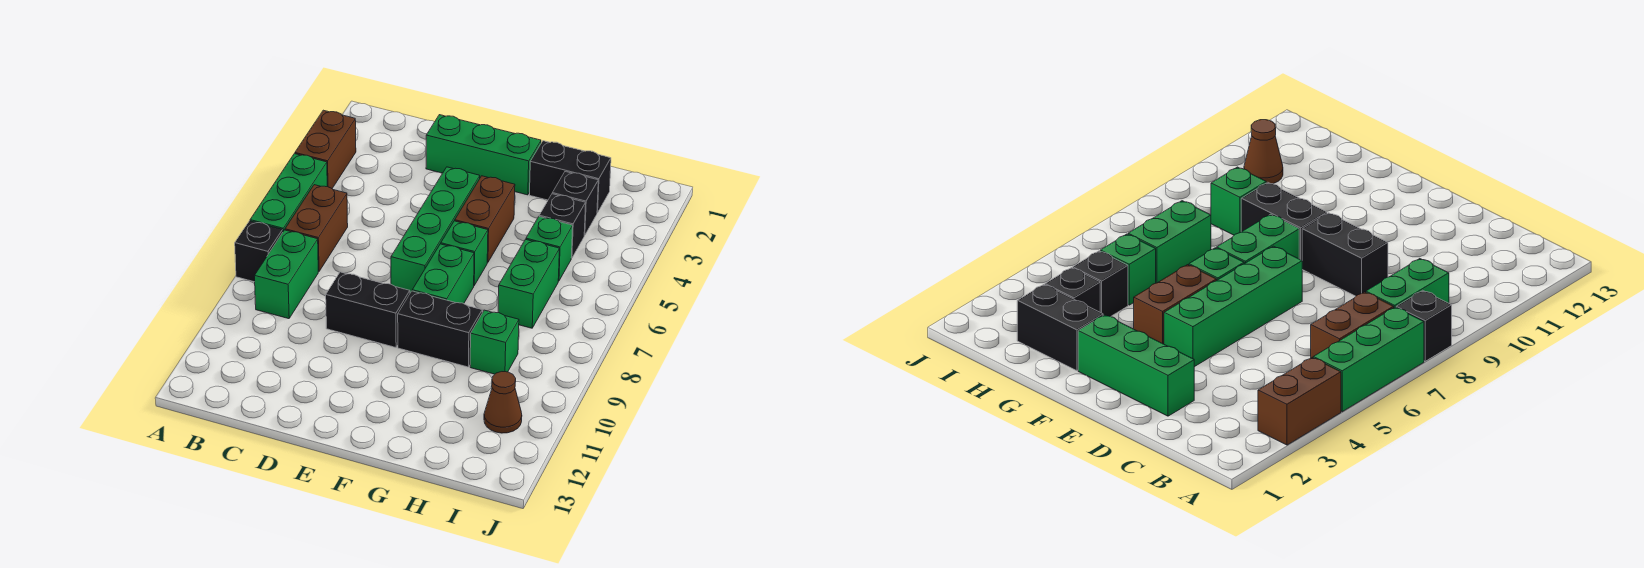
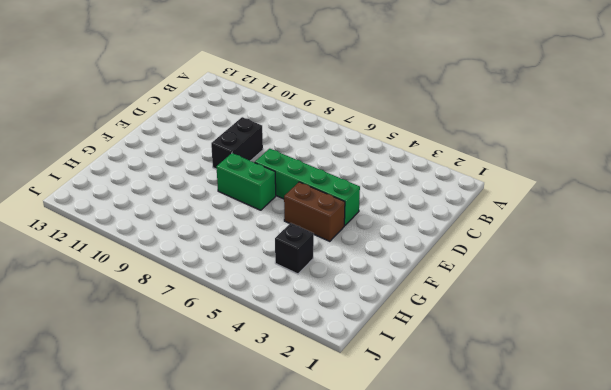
none -> brown brick A3:A4 level 1
none -> green brick A5:A7 level 1
none -> black brick A8 level 1

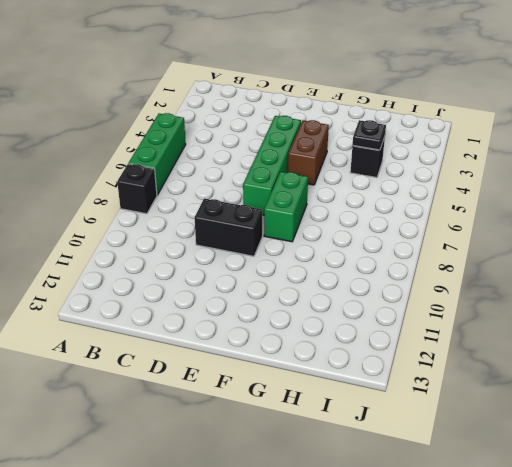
black plate H4 level 2 -> none
none -> brown brick A3:A4 level 1
none -> brown brick B6:B7 level 1
none -> green brick B8:B9 level 1

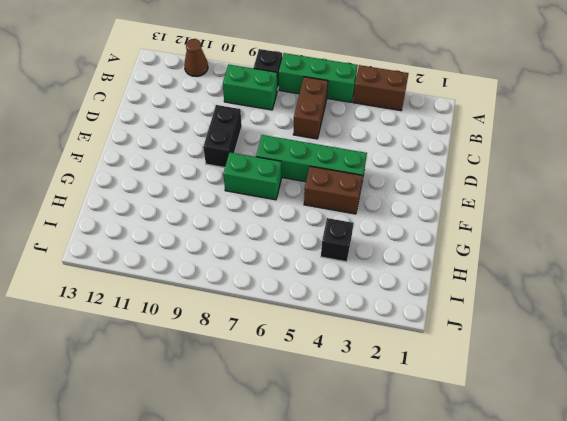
brown cone A11 level 1 -> brown cone I11 level 1
brown brick B6:C6 level 1 -> brown brick B6:B7 level 1
none -> green brick D2:F2 level 1
none -> green brick F6 level 1
none -> black brick F9:G9 level 1

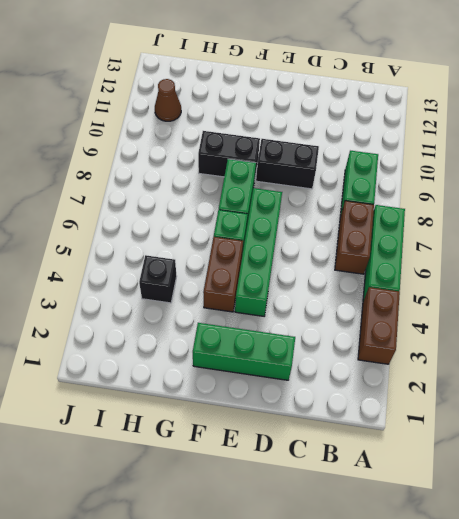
none -> black brick A8 level 1
none -> black brick G2:H2 level 1
none -> black brick H3 level 1

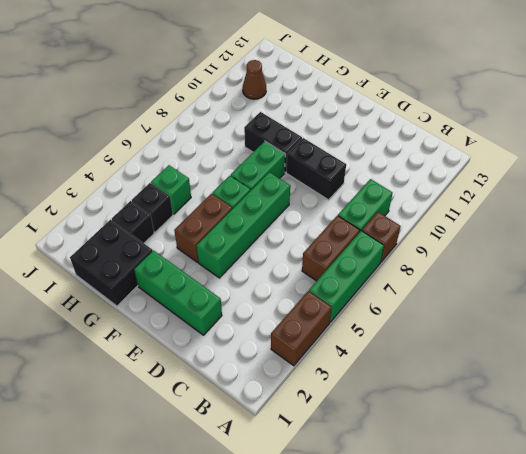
brown brick A8 level 1 -> black brick A8 level 1
black brick G1:H2 level 1 -> black brick G2:H2 level 1
none -> green brick H6:H7 level 1
none -> green brick H9 level 1

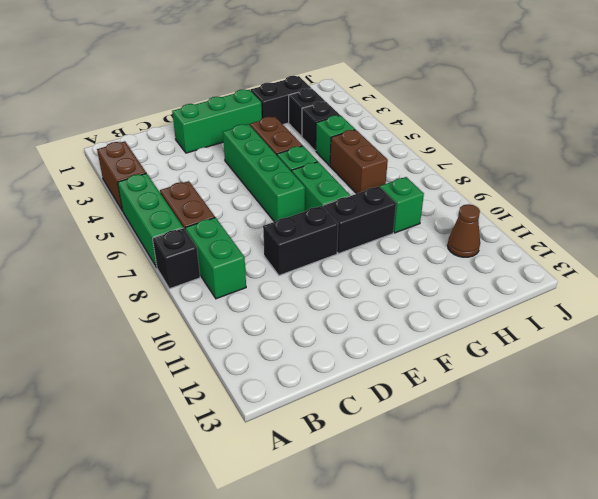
brown brick H6:H7 level 1 -> green brick H6:H7 level 1

